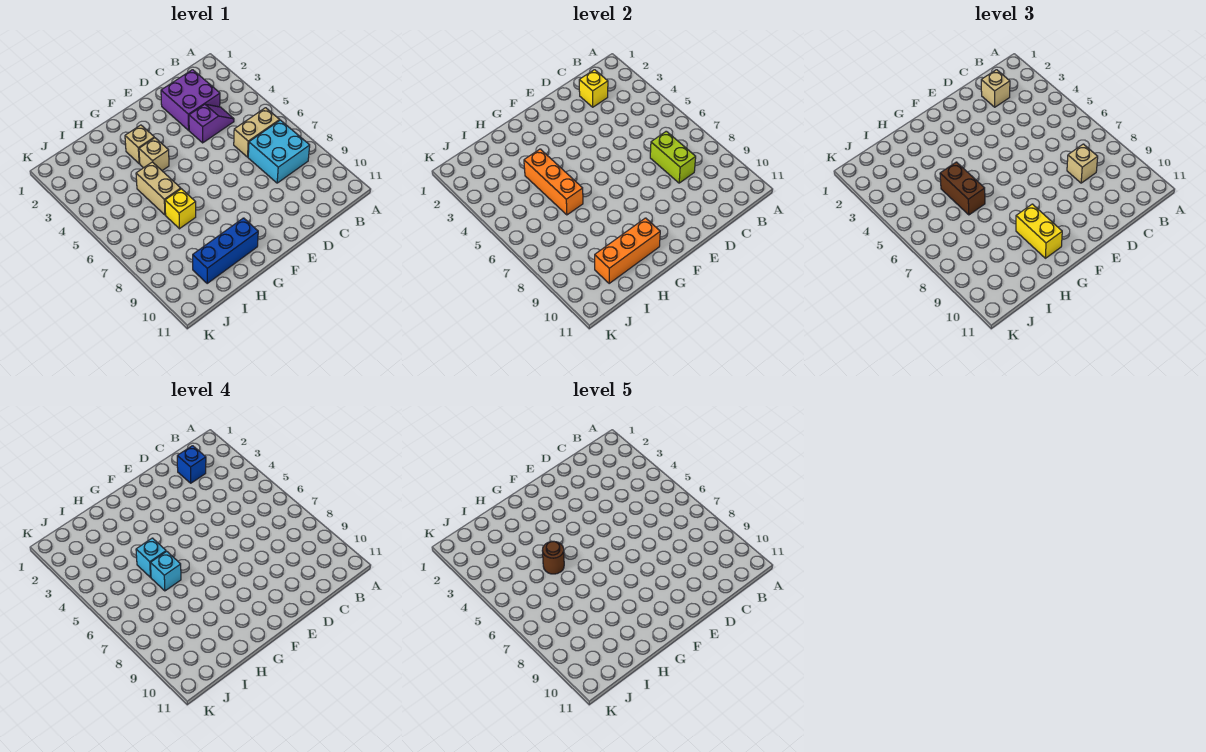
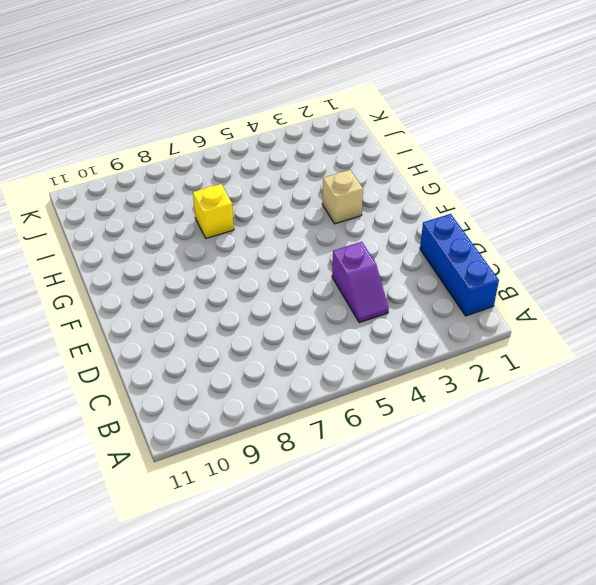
blue brick B1:D1 level 1 -> blue brick G10:I10 level 1
none -> tan brick B6:C6 level 1
none -> cyan brick B7:C8 level 1
none -> purple brick C2:D3 level 1

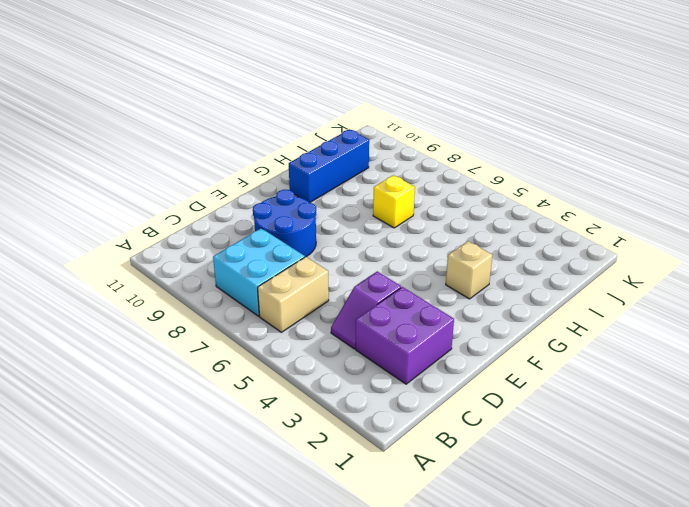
blue round brick D8:E9 level 1 -> none
none -> tan brick G4 level 1
none -> tan brick H5:H6 level 1
none -> yellow brick C2 level 2

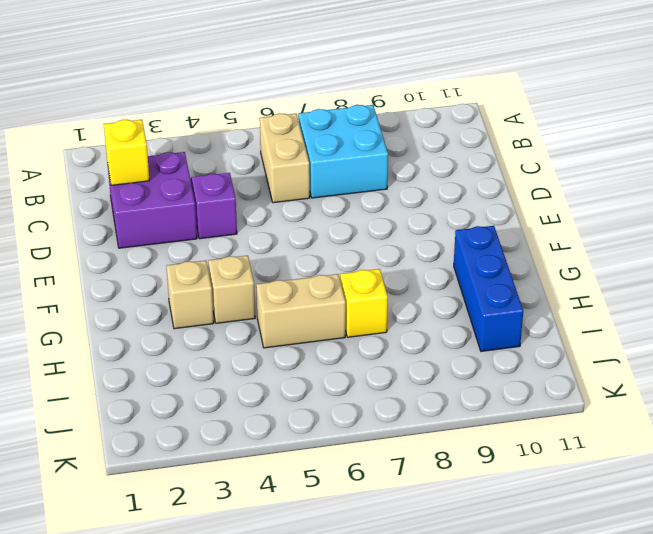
none -> lime brick C7:C8 level 2
none -> orange brick G10:I10 level 2
none -> orange brick H4:H6 level 2

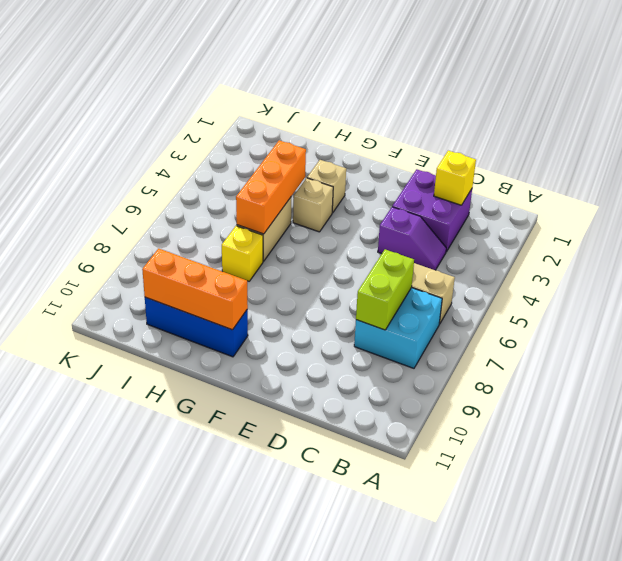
none -> tan brick C2 level 3
none -> tan brick C8 level 3
none -> yellow brick G9:G10 level 3

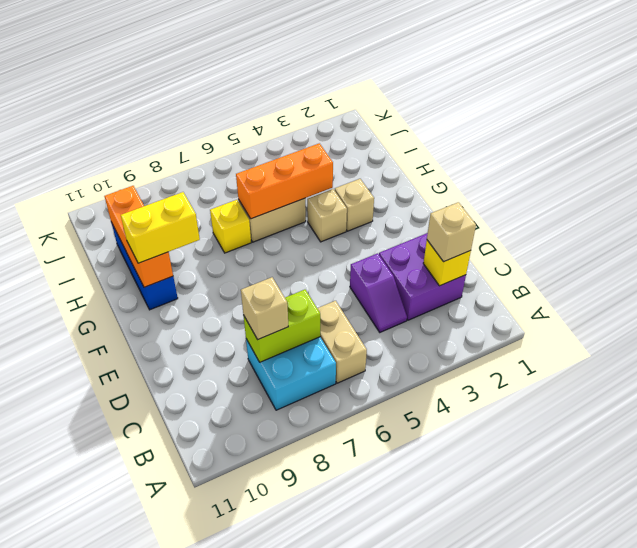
none -> brown brick H5:H6 level 3
none -> blue brick C2 level 4
none -> cyan brick H5 level 4

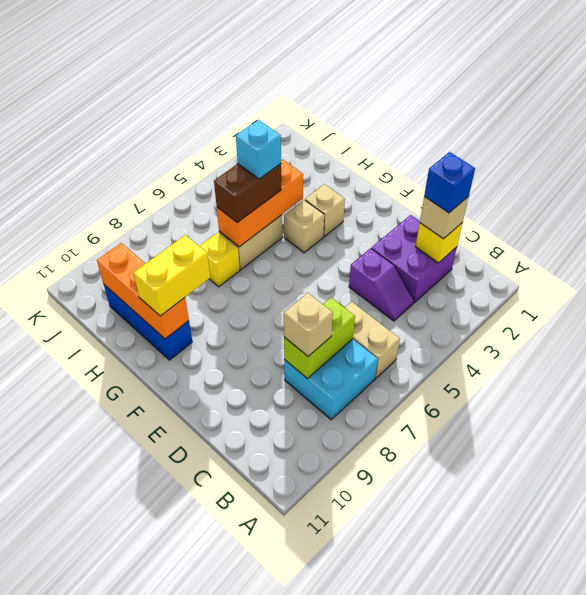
none -> cyan brick H6 level 4
none -> brown round brick H5 level 5

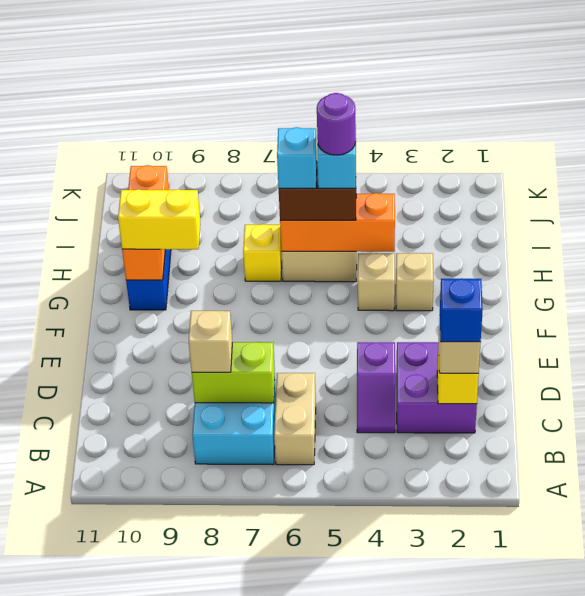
purple round brick H5 level 5 -> brown round brick H5 level 5

